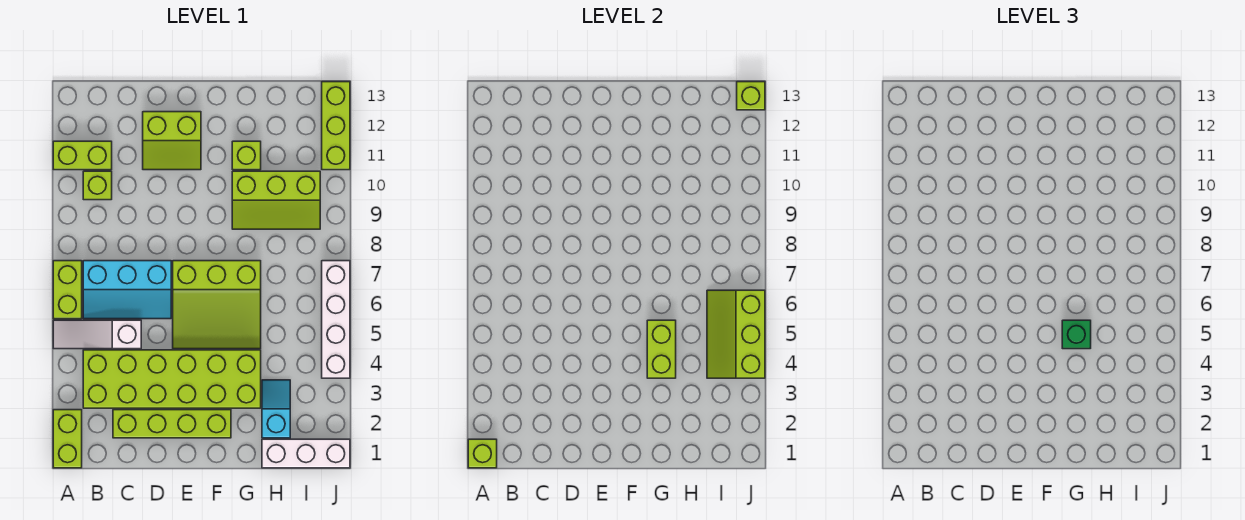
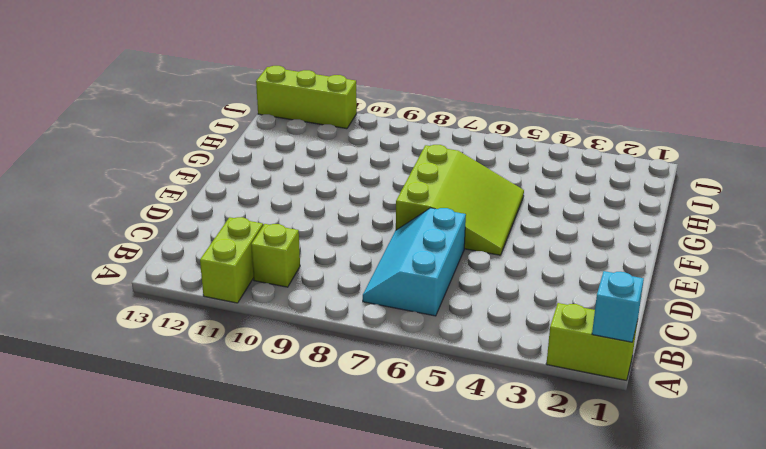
cyan brick A1 level 2 -> lime brick A1 level 2
cyan slope B6:D7 level 1 top 6 -> cyan slope B6:D7 level 1 top 7
none -> white slope A5:C5 level 1 top C
none -> lime brick A6:A7 level 1
none -> lime brick B3:G4 level 1

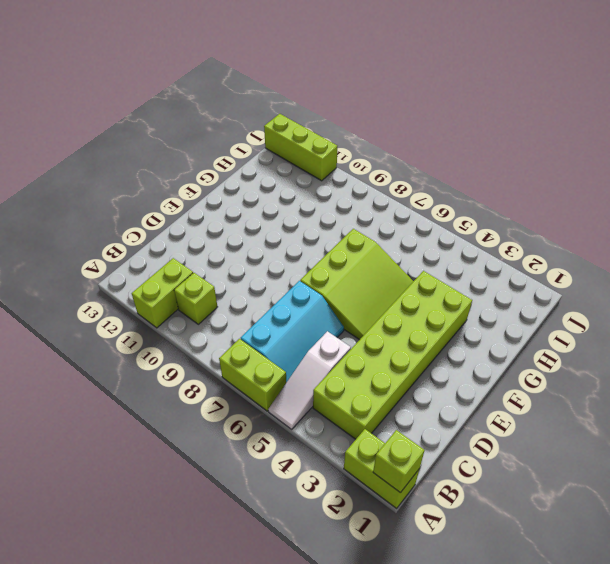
none -> lime brick C2:F2 level 1
none -> lime slope D11:E12 level 1 top 12
none -> lime slope G9:I10 level 1 top 10

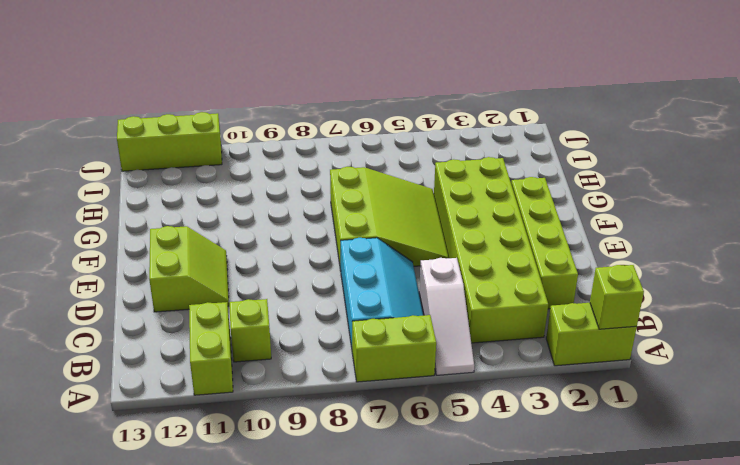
none -> lime slope G9:I10 level 1 top 10
none -> lime brick G11 level 1
none -> white brick H1:J1 level 1

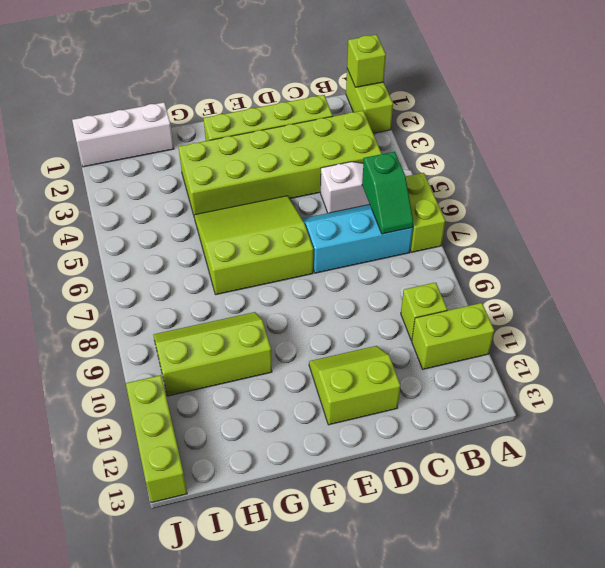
green slope B6:B7 level 2 top 6 -> none
none -> lime brick G11 level 1
none -> cyan slope H2:H3 level 1 top 2
none -> white brick J4:J7 level 1

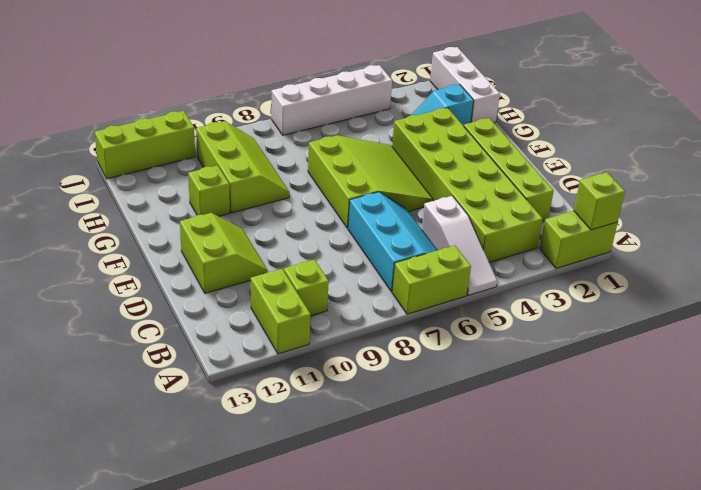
none -> lime brick G4:G5 level 2
none -> lime slope I4:J6 level 2 top J
none -> lime brick J13 level 2

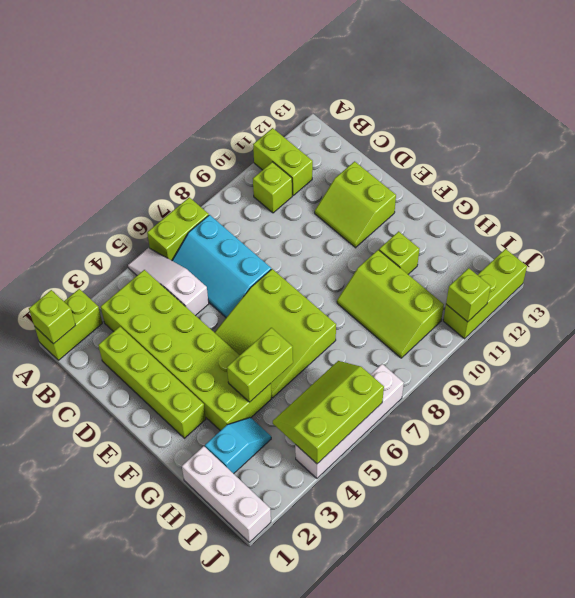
lime brick J11 level 2 -> lime brick J13 level 2
none -> green brick G5 level 3

